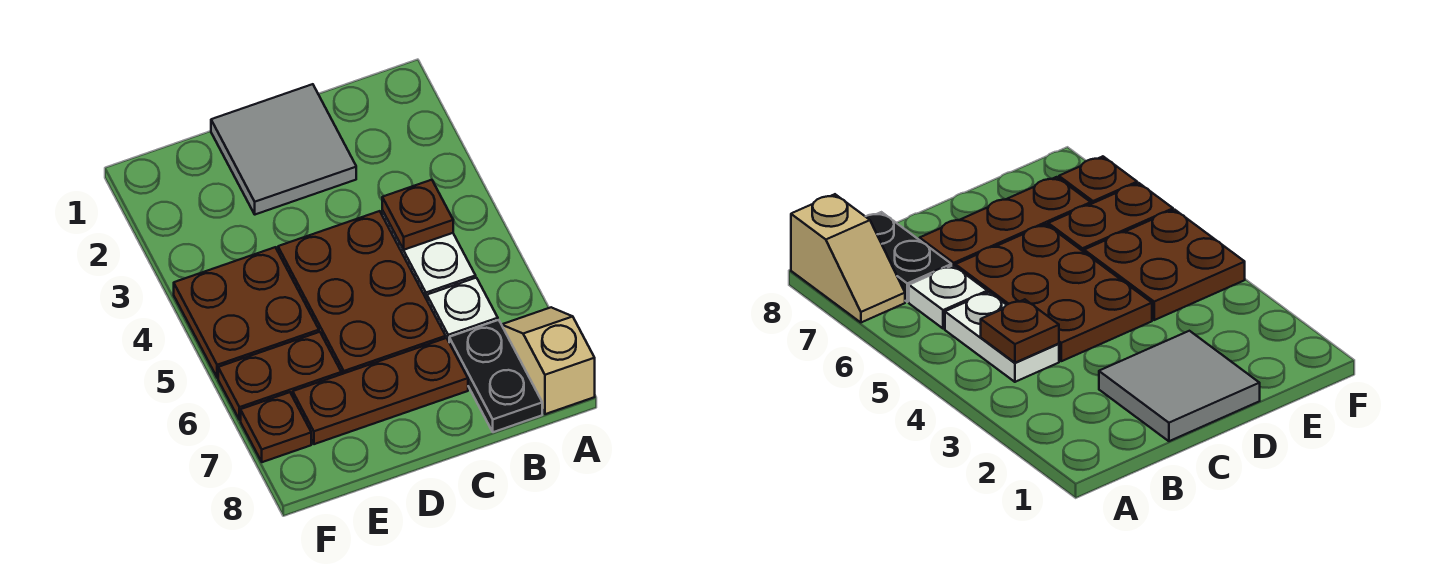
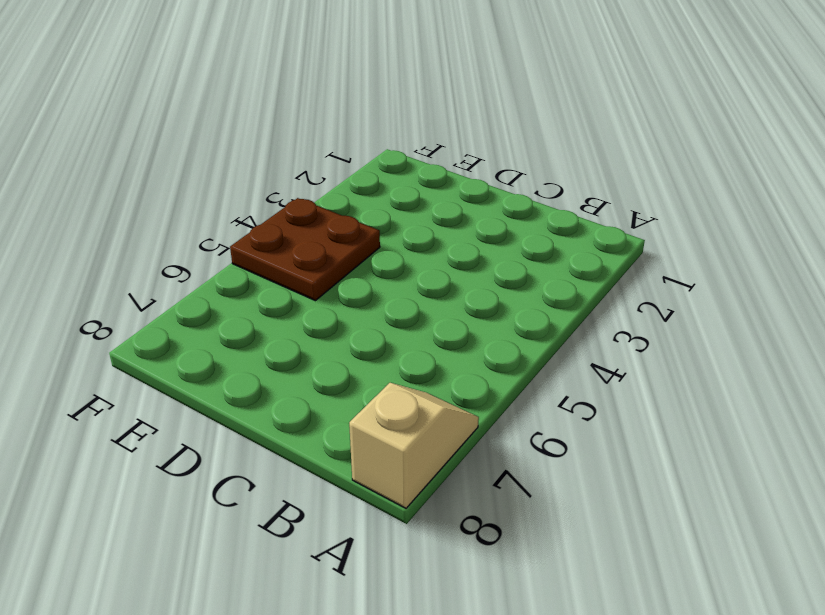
none -> white plate B4:B5 level 1
none -> white plate B6 level 1

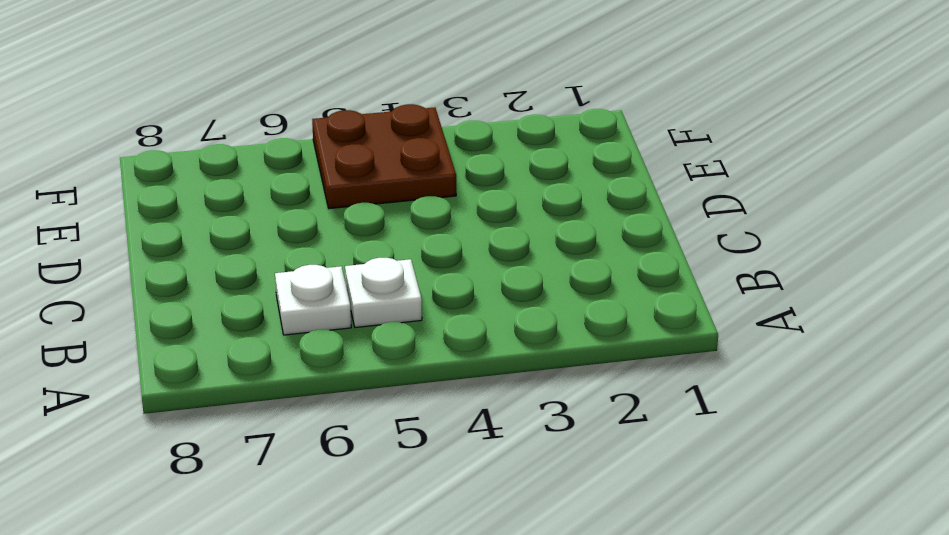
white plate B5 level 1 -> white plate B4:B5 level 1
none -> tan slope A7:A8 level 1 top 8
none -> black plate B7:B8 level 1

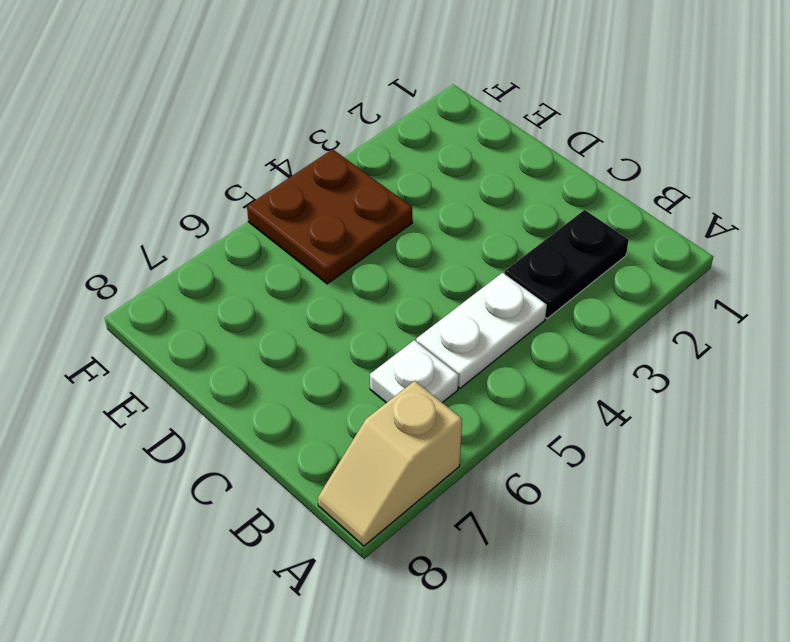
tan slope A7:A8 level 1 top 7 -> tan slope A7:A8 level 1 top 8
black plate B2:B3 level 1 -> black plate B7:B8 level 1
none -> grey tile C1:D2 level 1
none -> brown plate C4:D6 level 1

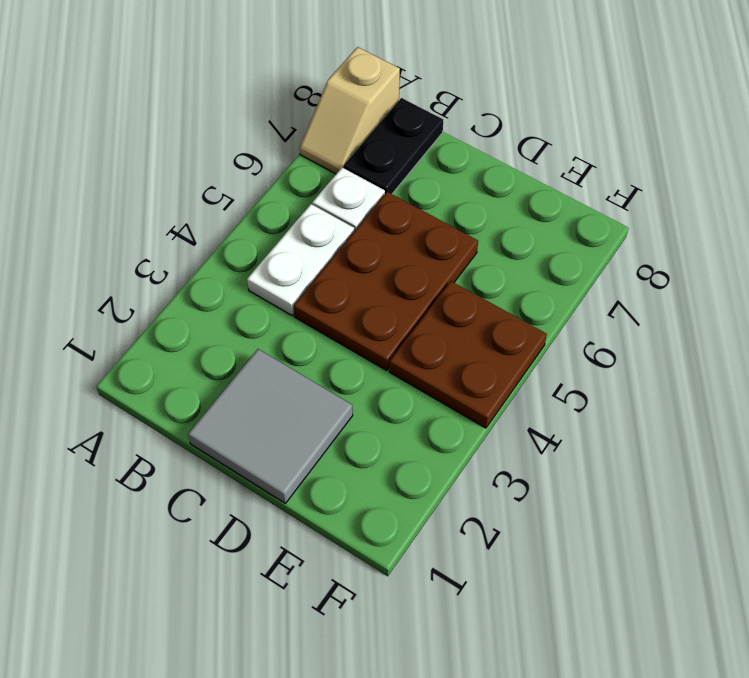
none -> brown plate C7:E7 level 1
none -> brown plate E6:F6 level 1

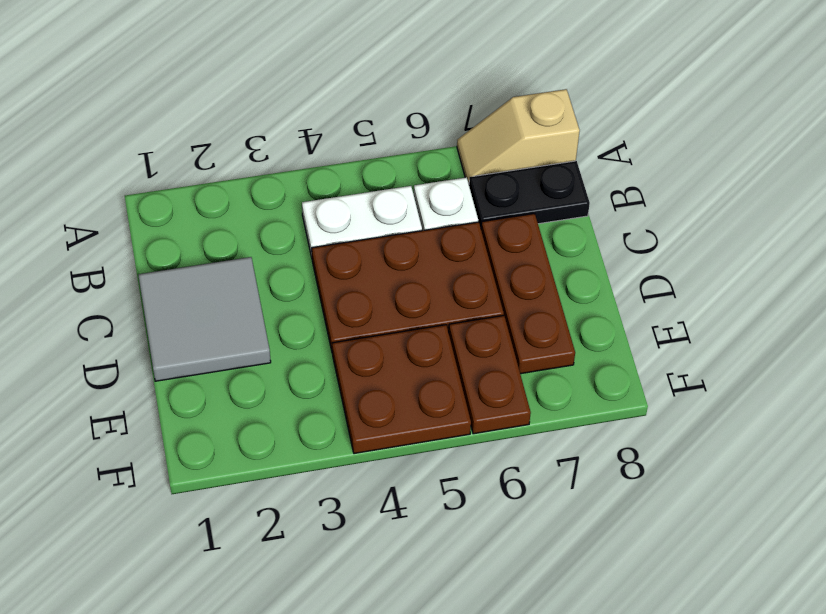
none -> brown plate F7 level 1
none -> brown plate B4 level 2

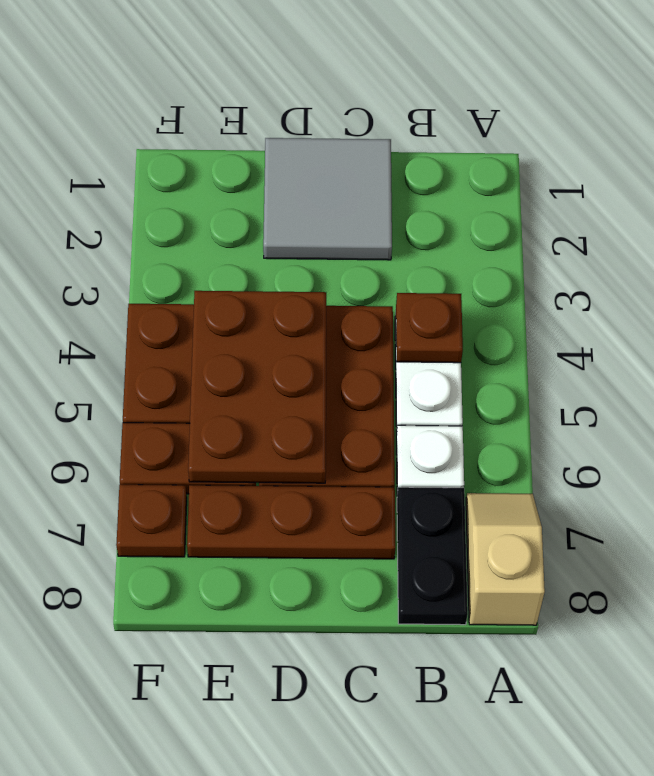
brown plate D4:E6 level 2 -> none

